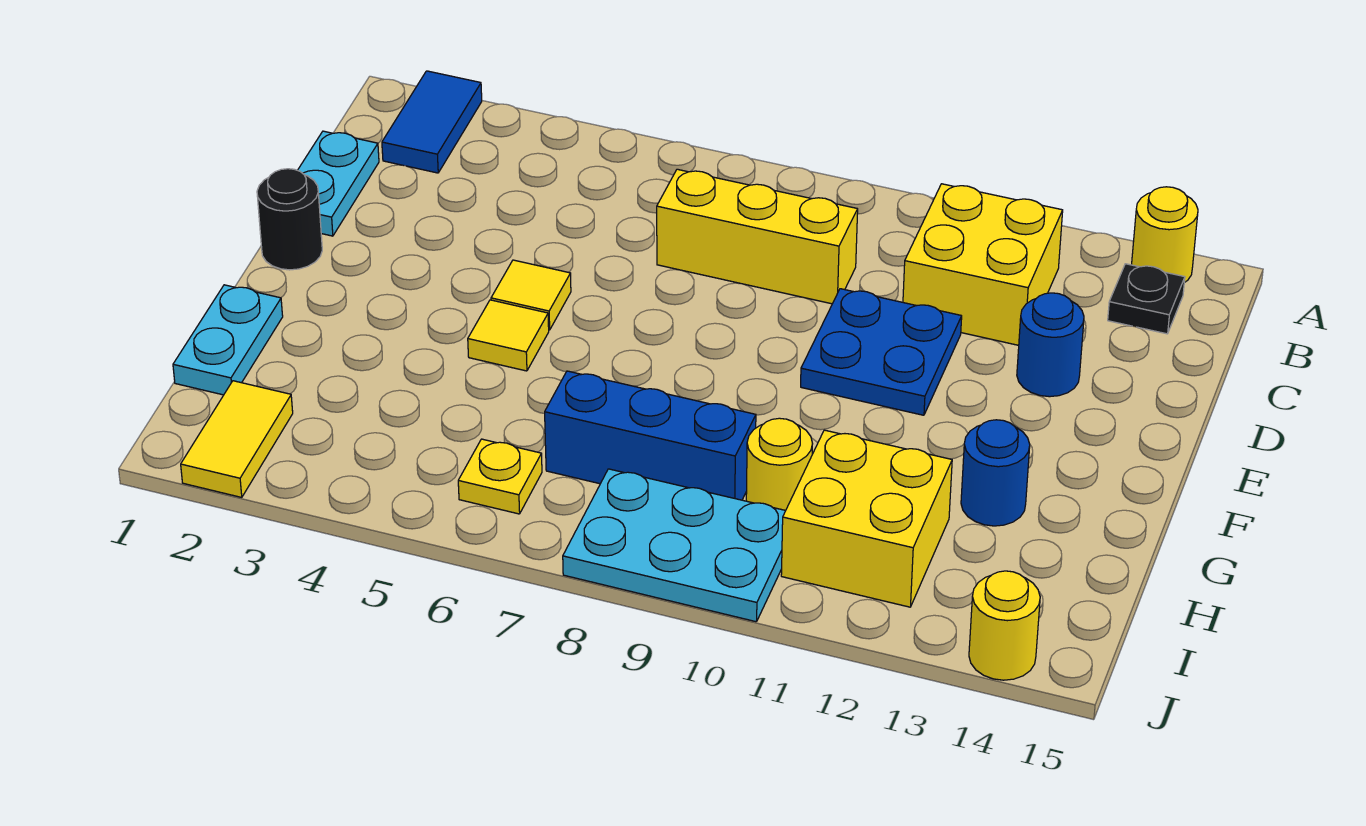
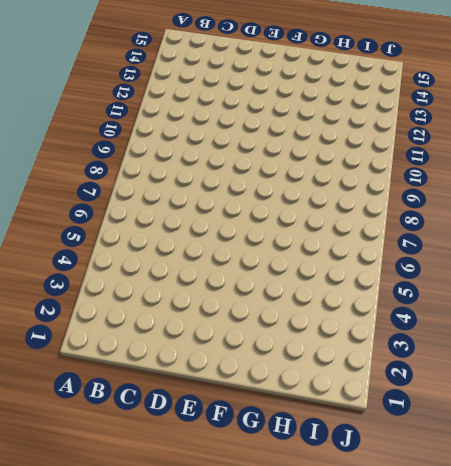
none -> blue tile A2:B2 level 1
none -> yellow round brick A14 level 1
none -> yellow brick B11:C12 level 1

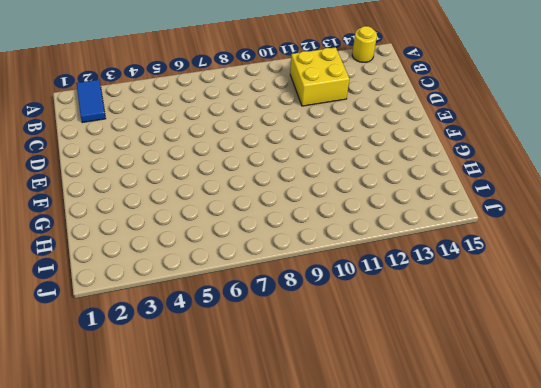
none -> black plate B14 level 1
none -> cyan plate C1:D1 level 1
none -> yellow brick C7:C9 level 1

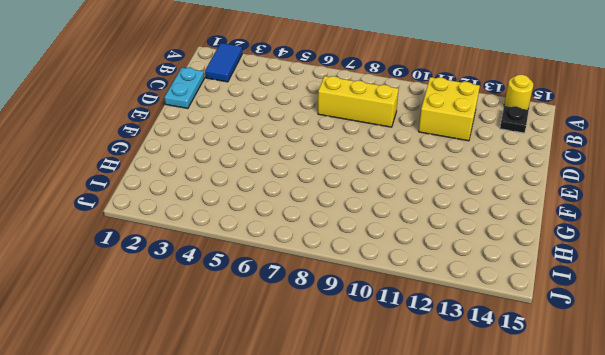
none -> blue plate D10:E11 level 1
none -> blue round brick D13 level 1
none -> black round brick E1 level 1

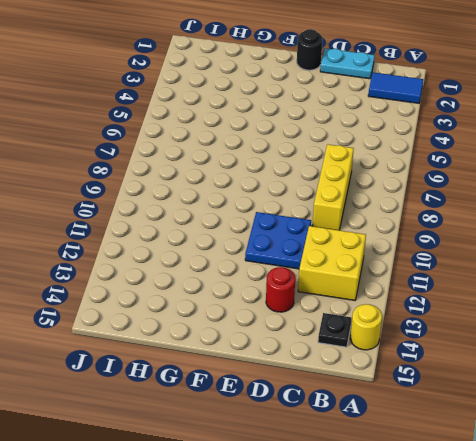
red round brick D13 level 1 -> blue round brick D13 level 1
none -> yellow tile E5 level 1
none -> yellow tile F5 level 1
none -> cyan plate G1:H1 level 1

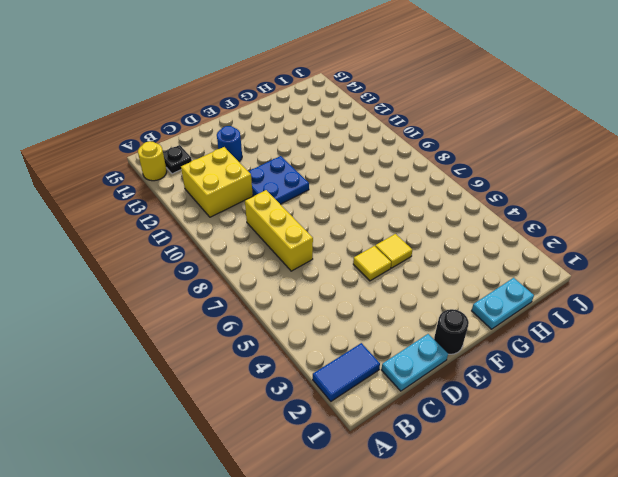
none -> blue round brick G13 level 1
none -> blue brick H7:H9 level 1
none -> yellow round brick H10 level 1

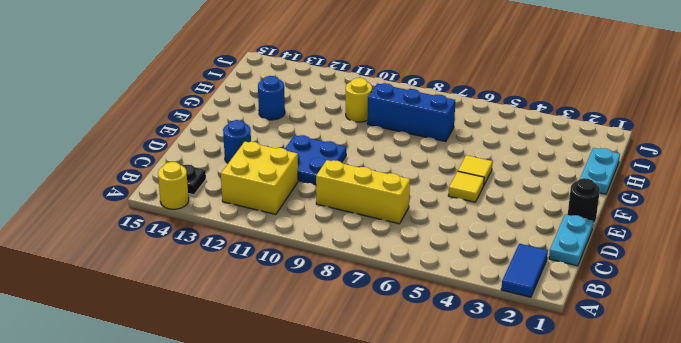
none -> yellow brick H11:I12 level 1
none -> yellow tile I2:J2 level 1
none -> yellow plate I6 level 1

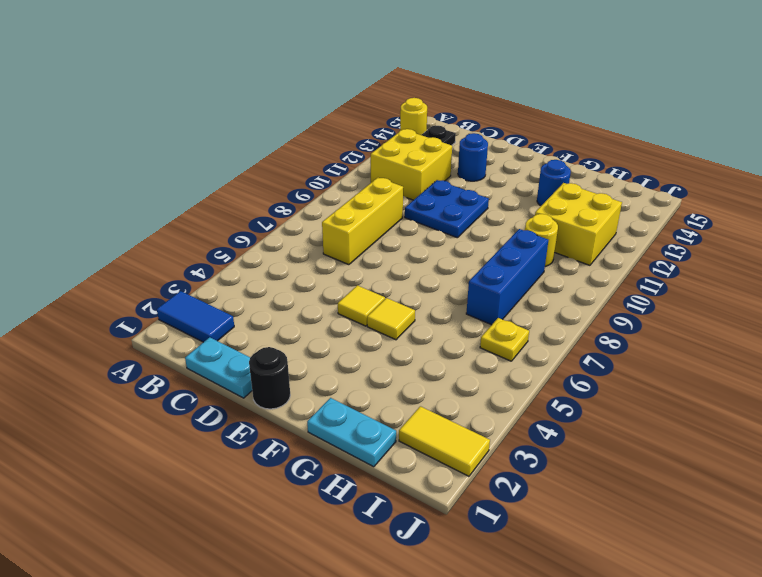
none -> cyan plate I8:J10 level 1
none -> yellow round brick J14 level 1

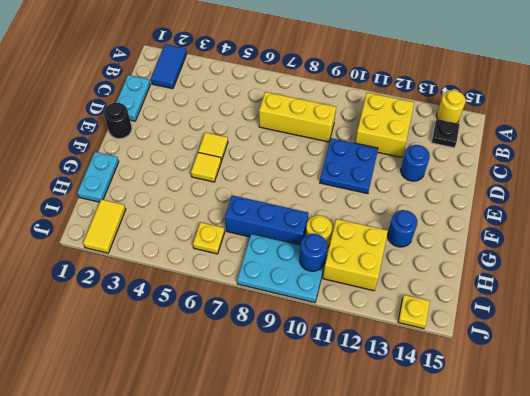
blue round brick I10 level 2 -> none
yellow plate J14 level 1 -> yellow round brick J14 level 1

